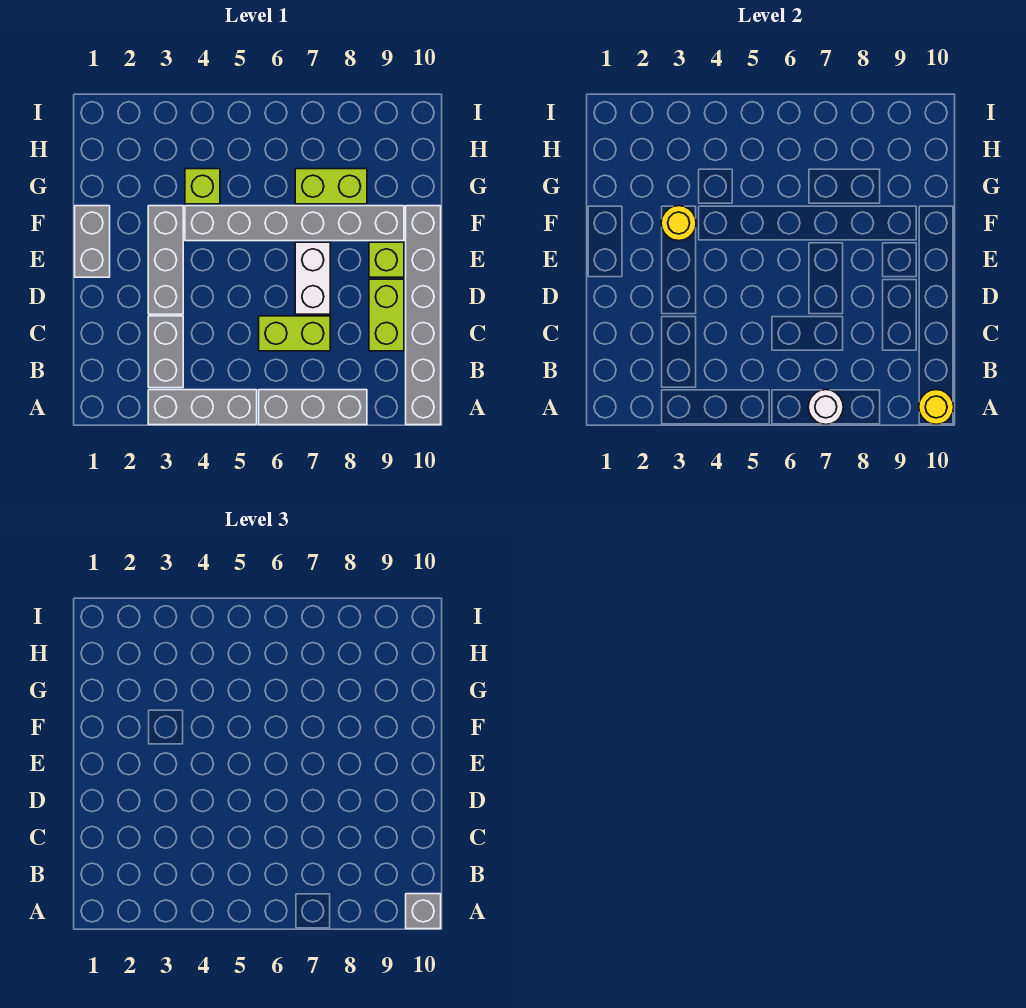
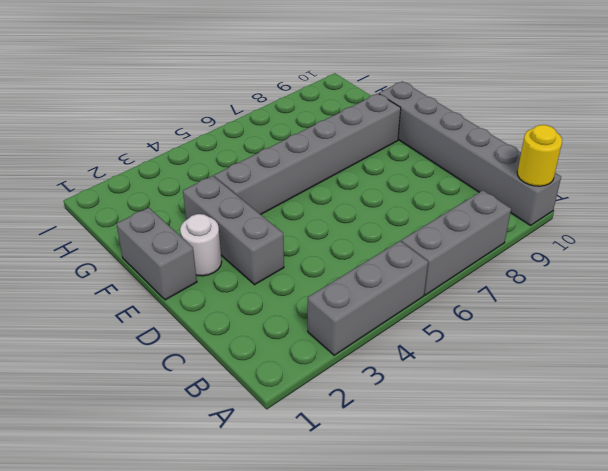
white round brick E2 level 1 -> white round brick A7 level 2
none -> grey brick B3:C3 level 1
none -> lime brick C6:C7 level 1
none -> lime brick C9:D9 level 1

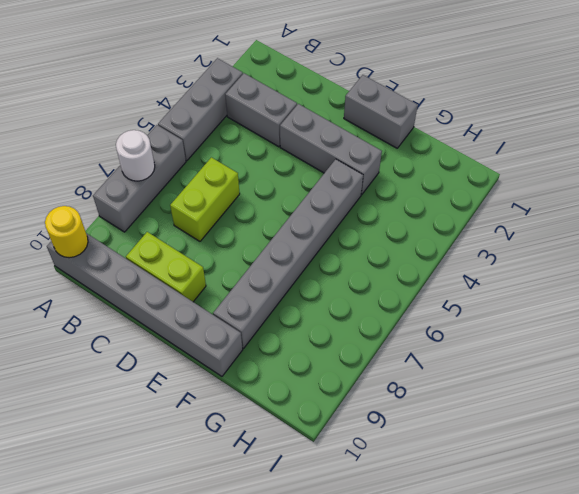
none -> white brick D7:E7 level 1
none -> lime brick E9 level 1
none -> lime brick G4 level 1

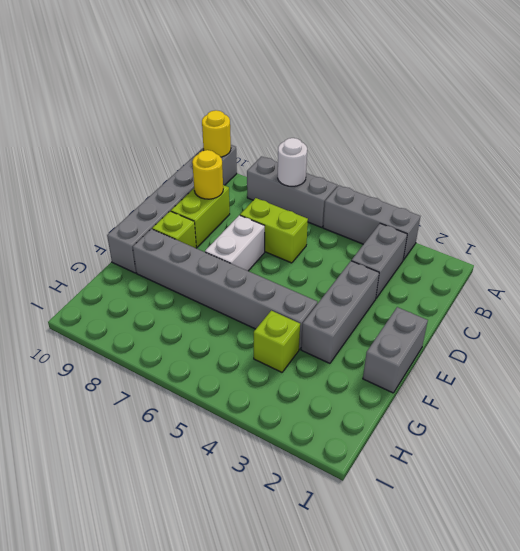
yellow round brick C9 level 2 -> yellow round brick F3 level 2
none -> lime brick G7:G8 level 1
none -> grey brick A10 level 3

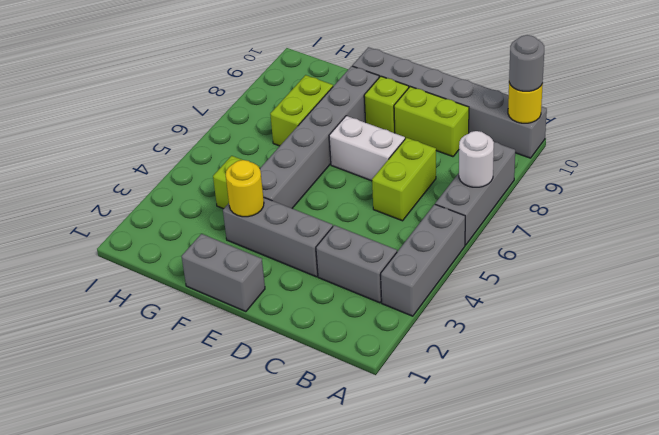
grey round brick A10 level 3 -> grey brick A10 level 3

